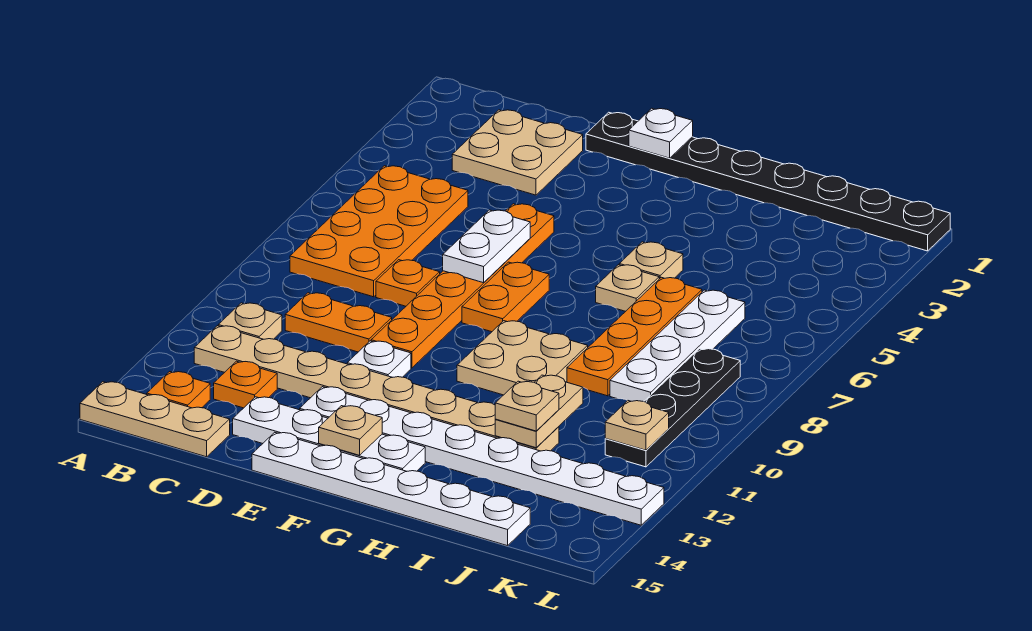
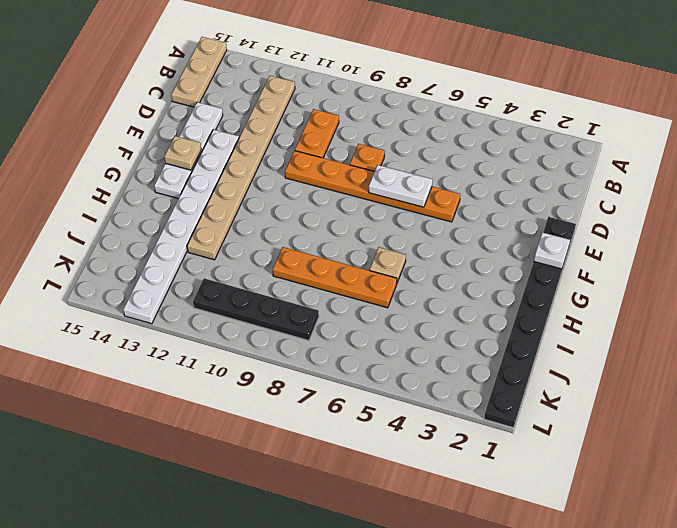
none -> orange plate B5:C8 level 1
none -> tan plate B11 level 1
none -> orange plate B14 level 1

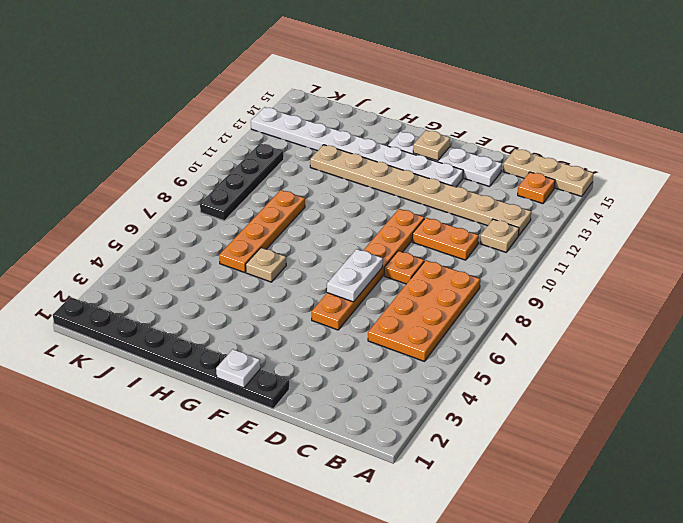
none -> tan plate C2:D3 level 1
none -> orange plate C13 level 1
none -> white plate E11 level 1

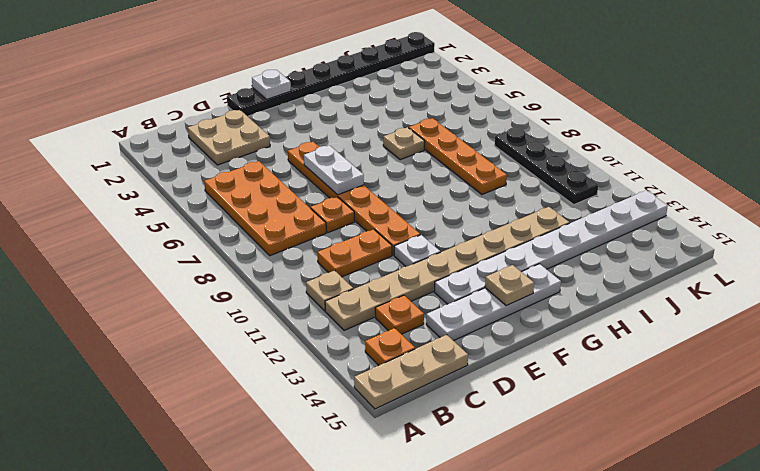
none -> white plate E15:J15 level 1
none -> orange plate F7:F8 level 1
none -> tan plate G9:H10 level 1

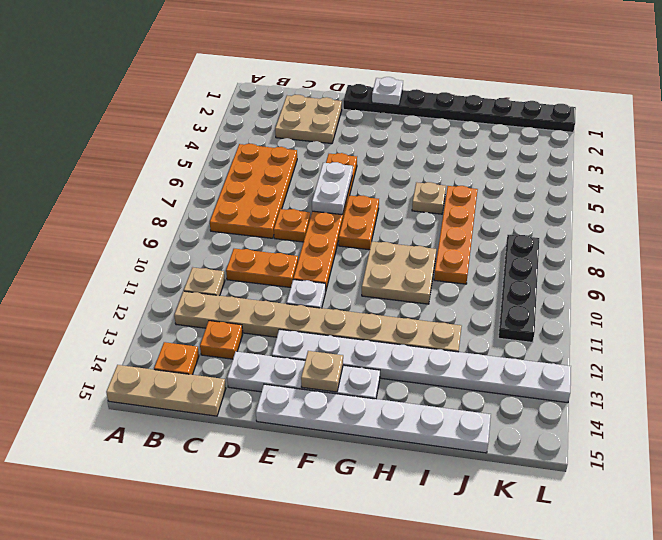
none -> tan plate H5 level 1
none -> white plate J6:J9 level 1
none -> tan plate I11:I12 level 2

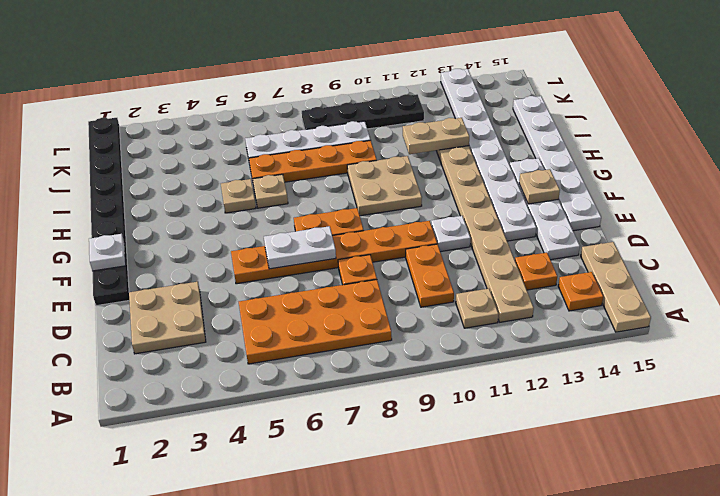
none -> tan plate K11 level 2
none -> tan plate I12 level 3

